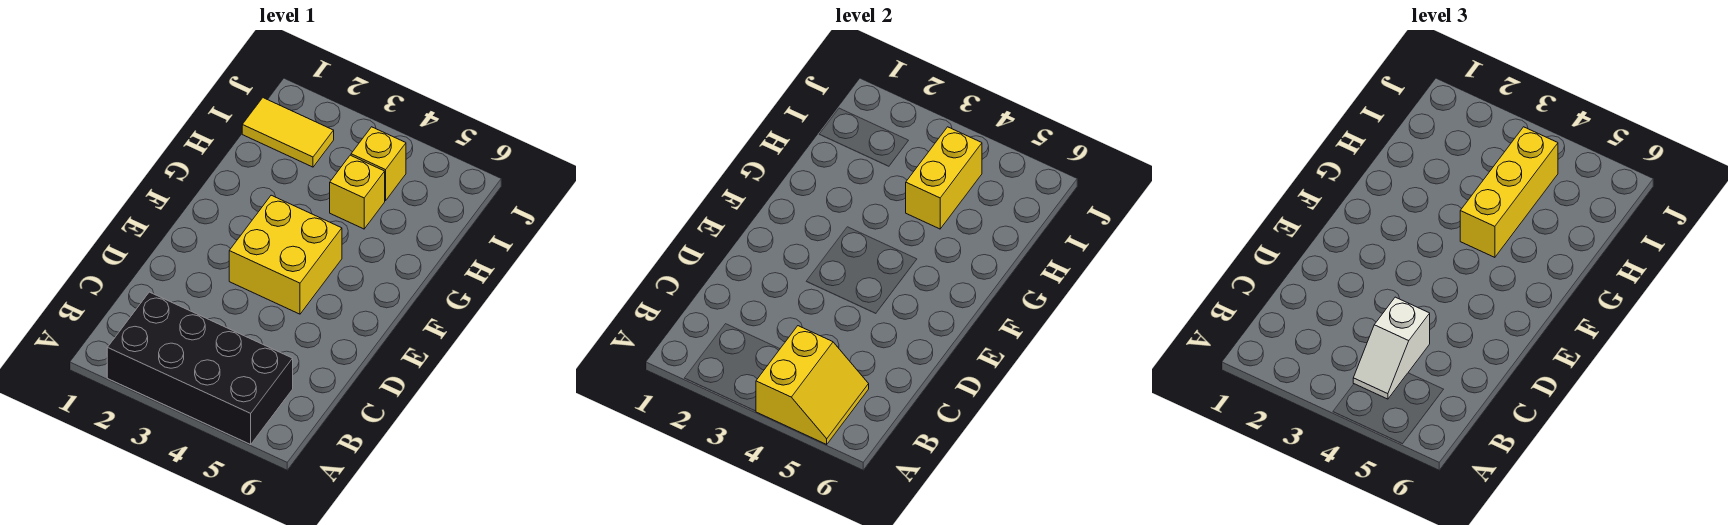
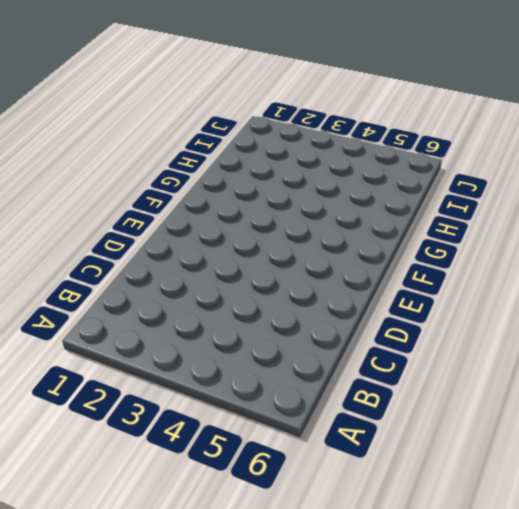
none -> black brick A2:B5 level 1
none -> yellow brick E3:F4 level 1

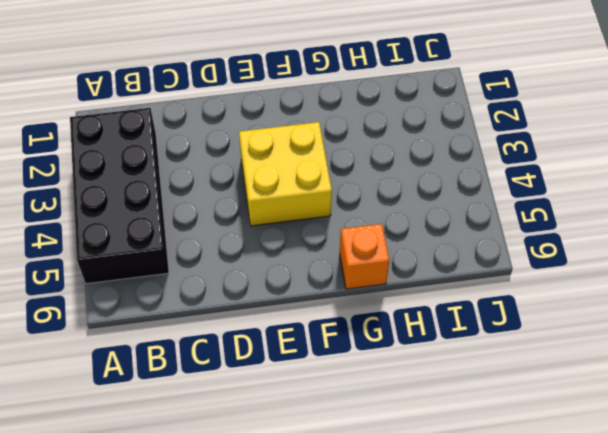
orange brick G6 level 1 -> none
none -> yellow brick H4 level 1
none -> yellow tile I1:I2 level 1

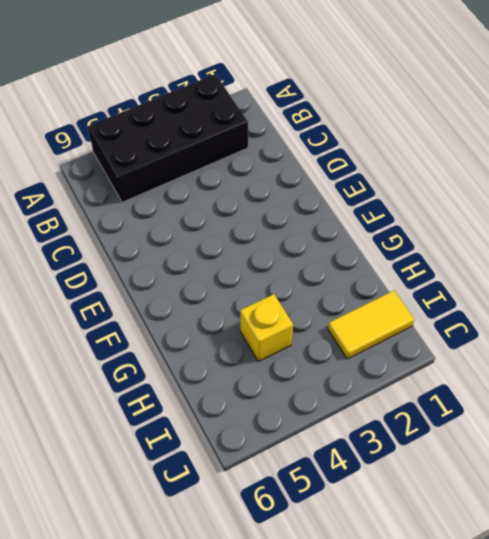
none -> yellow brick E3:F4 level 1
none -> yellow brick I4 level 1

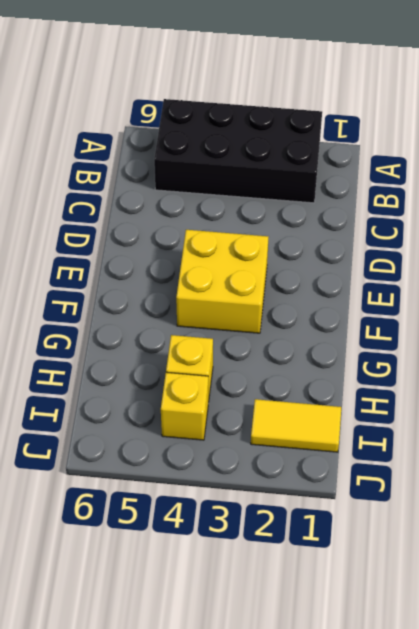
none -> yellow slope A4:B5 level 2 top 4
none -> yellow brick H4:I4 level 2

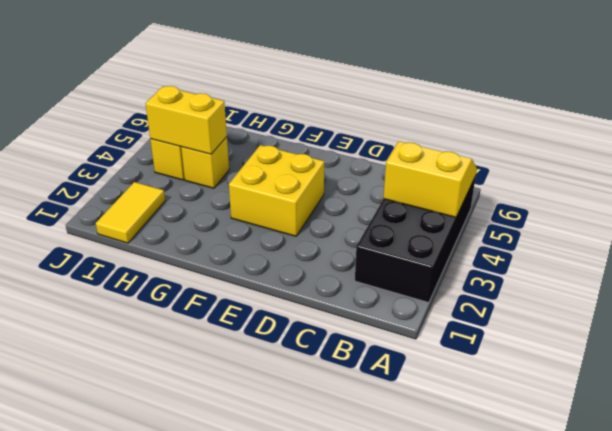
none -> white slope B4:C4 level 3 top C
none -> yellow brick G4:I4 level 3

